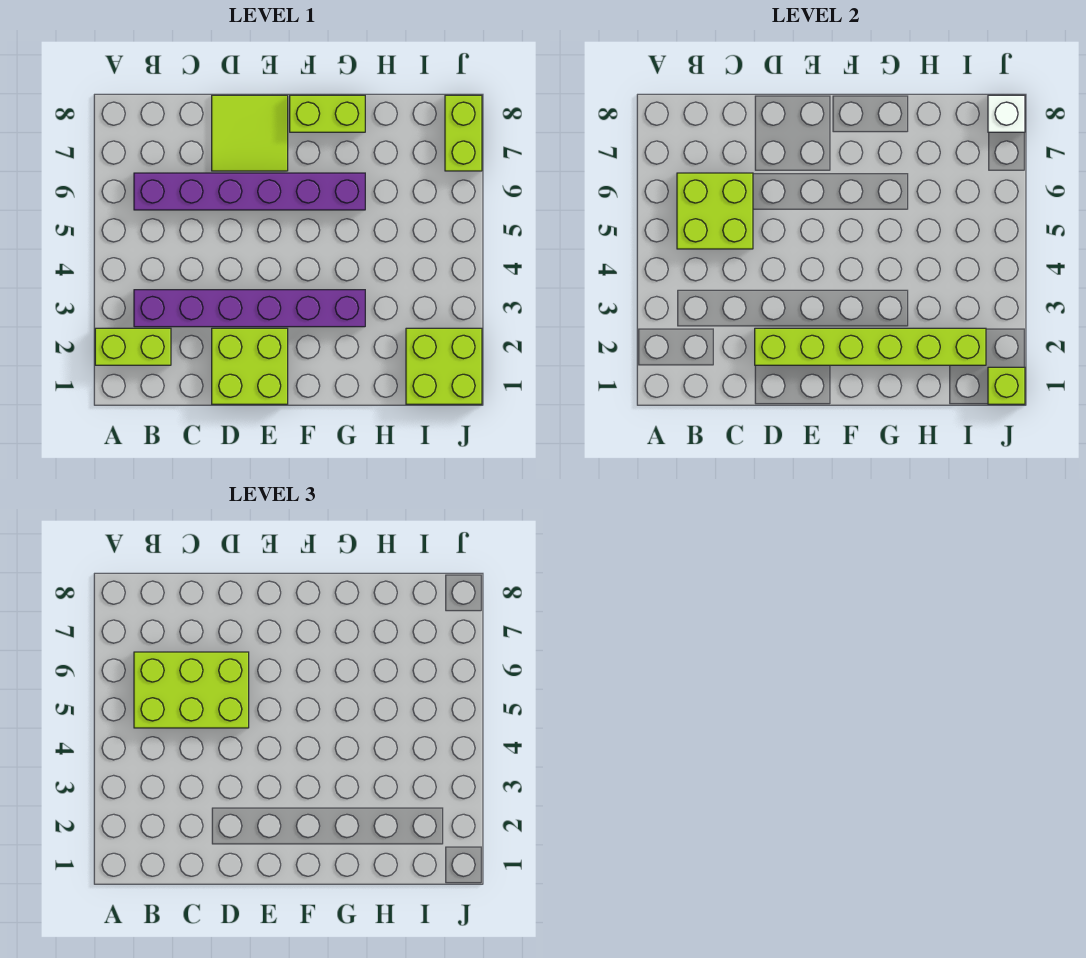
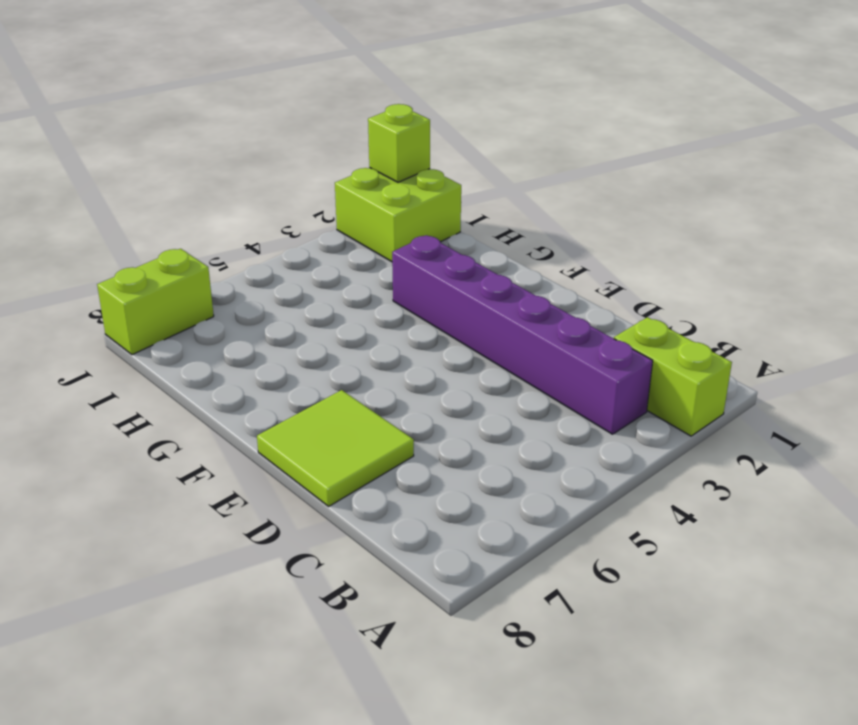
none -> purple brick B6:G6 level 1
none -> lime brick D1:E2 level 1
none -> lime brick F8:G8 level 1

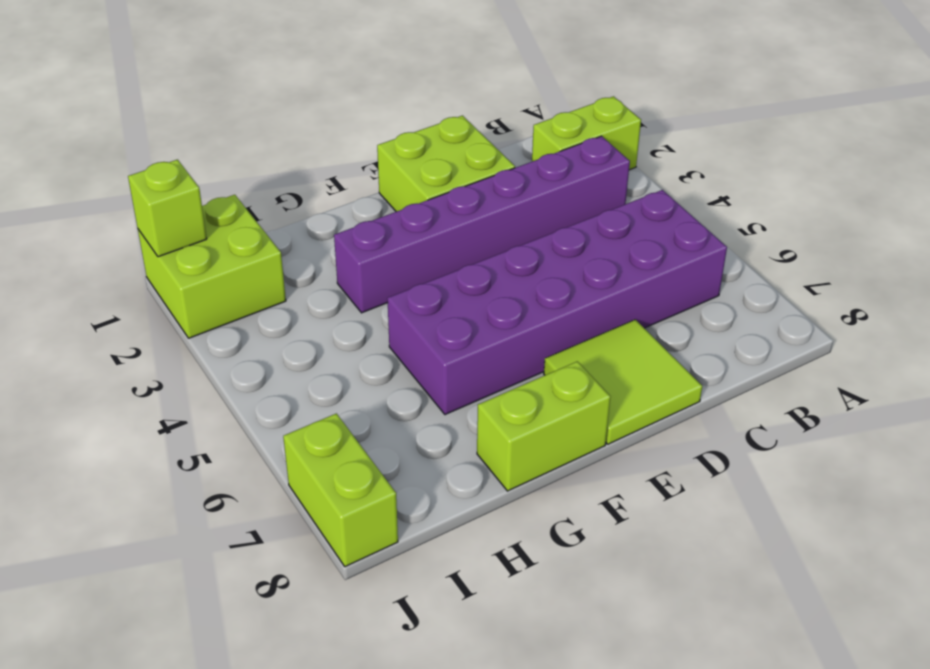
purple brick B5:G6 level 1 -> purple brick B6:G6 level 1
none -> lime brick B5:C6 level 2
none -> lime brick D2:I2 level 2
none -> white brick J8 level 2

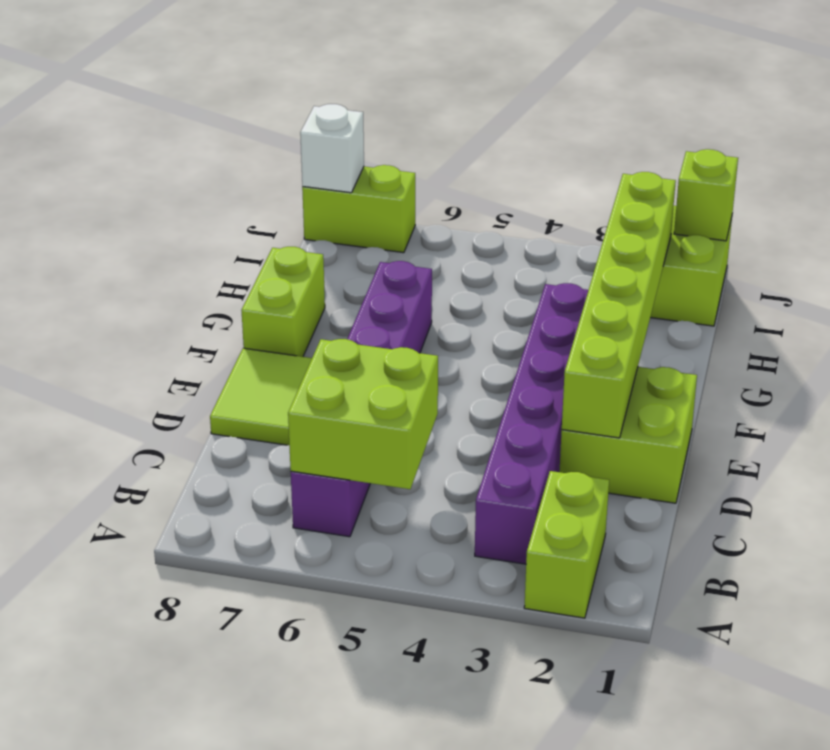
none -> lime brick B5:D6 level 3

